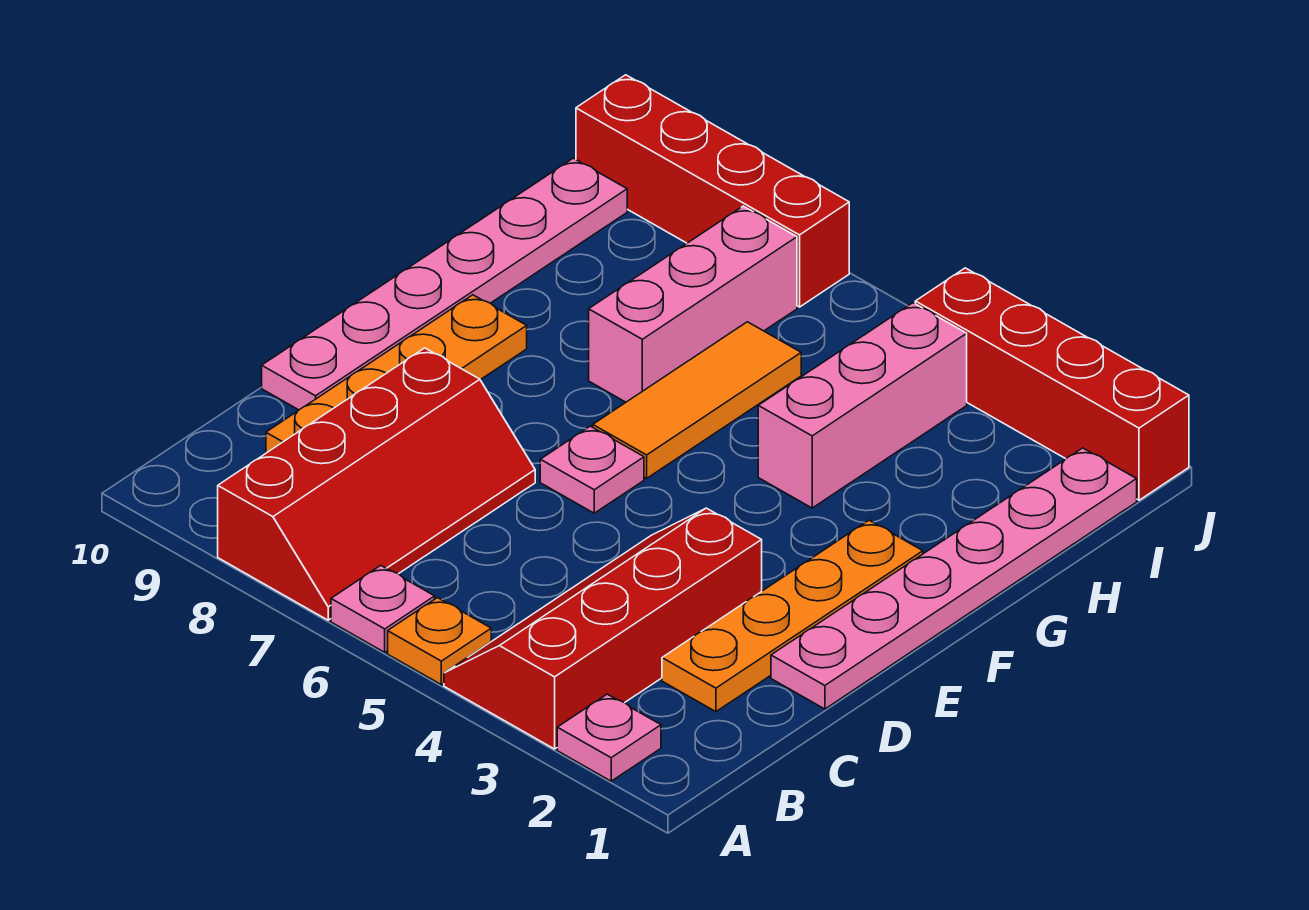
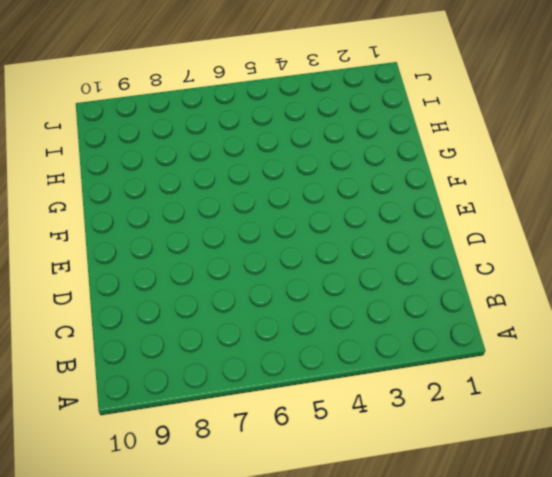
none -> pink plate A2 level 1
none -> red slope A3:D4 level 1 top 3
none -> orange plate A5 level 1

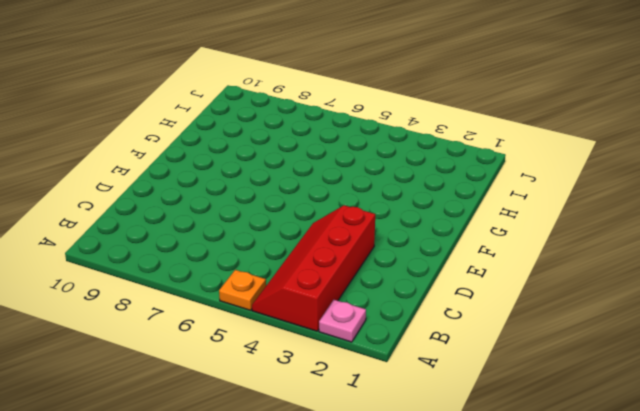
none -> pink plate A6 level 1
none -> red slope A7:D8 level 1 top 8
none -> orange plate C2:F2 level 1

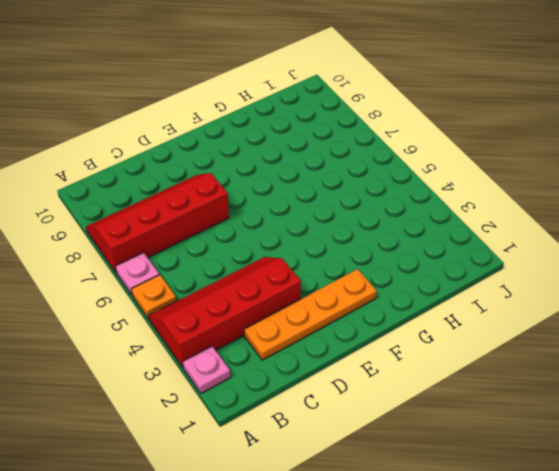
red slope A7:D8 level 1 top 7 -> red slope A7:D8 level 1 top 8
none -> orange plate C9:F9 level 1
none -> pink plate D1:I1 level 1
none -> pink plate D10:I10 level 1

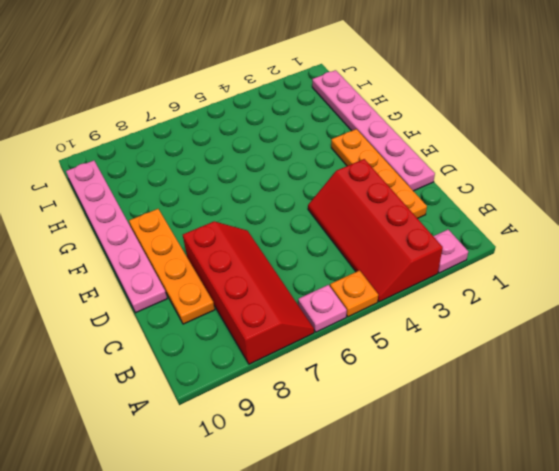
none -> pink plate E6 level 1
none -> orange tile F6:H6 level 1
none -> pink brick G4:I4 level 1

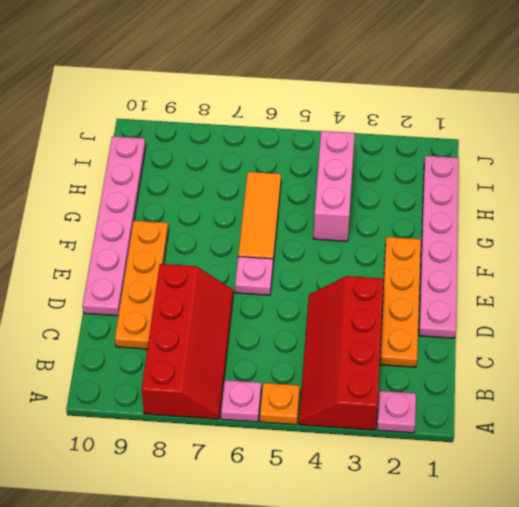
none -> pink brick G7:I7 level 1
none -> red brick J1:J4 level 1
none -> red brick J7:J10 level 1

